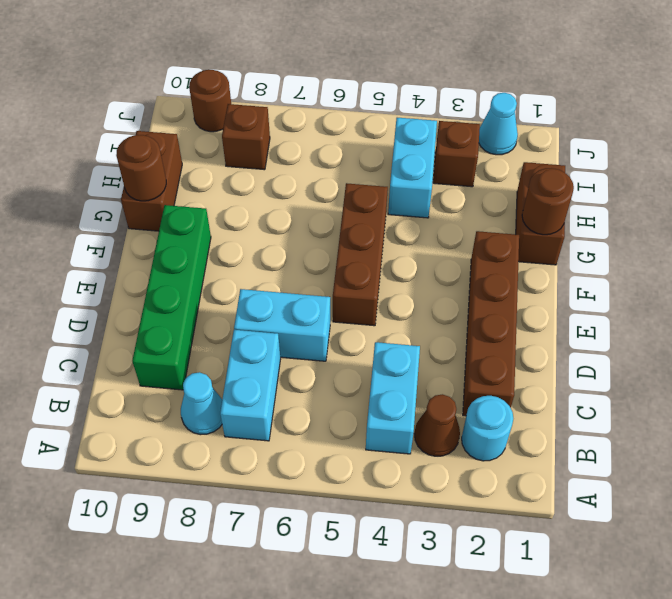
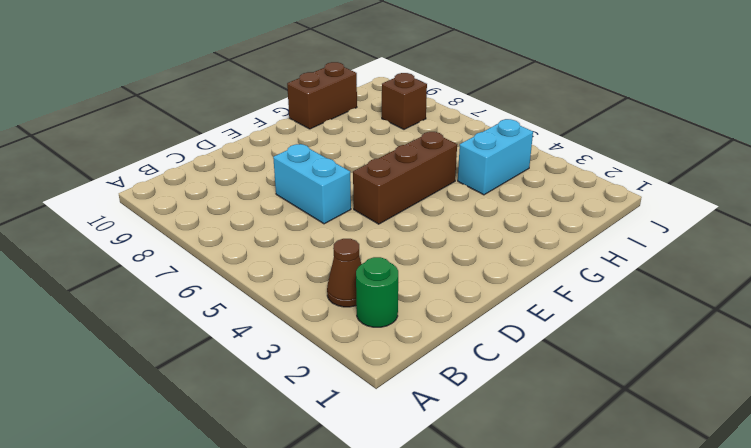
green round brick B2 level 1 -> cyan round brick B2 level 1
none -> cyan brick B4:C4 level 1
none -> cyan brick B7:C7 level 1
none -> cyan cone B8 level 1

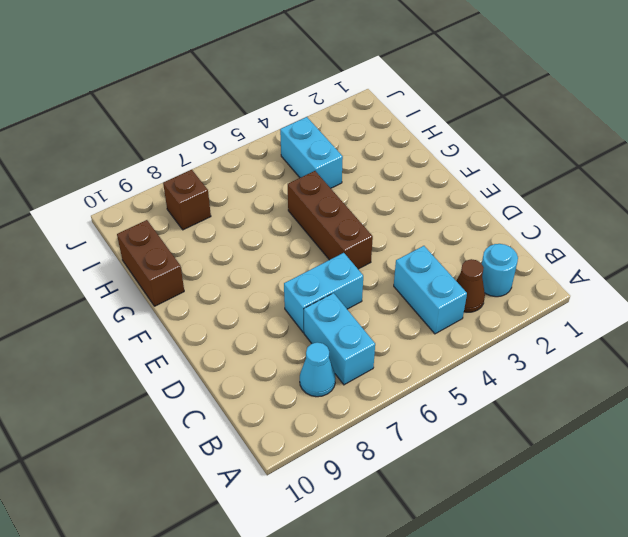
none -> brown brick C2:F2 level 1
none -> green brick C9:F9 level 1
none -> brown brick G1:H1 level 1

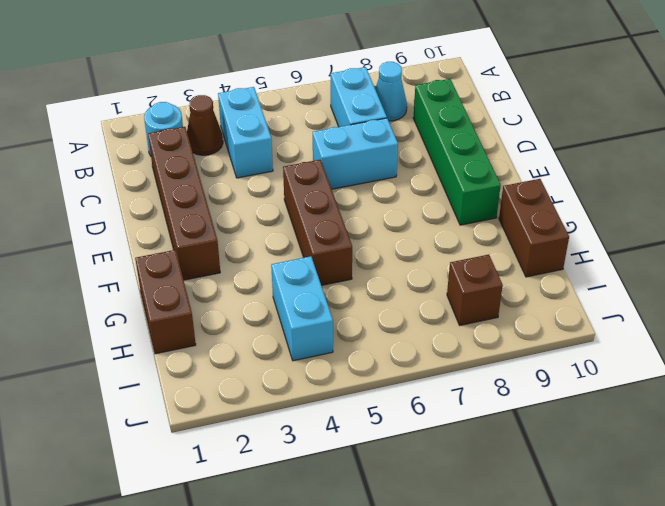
none -> brown brick I3 level 1
none -> cyan cone J2 level 1
none -> brown round brick J9 level 1

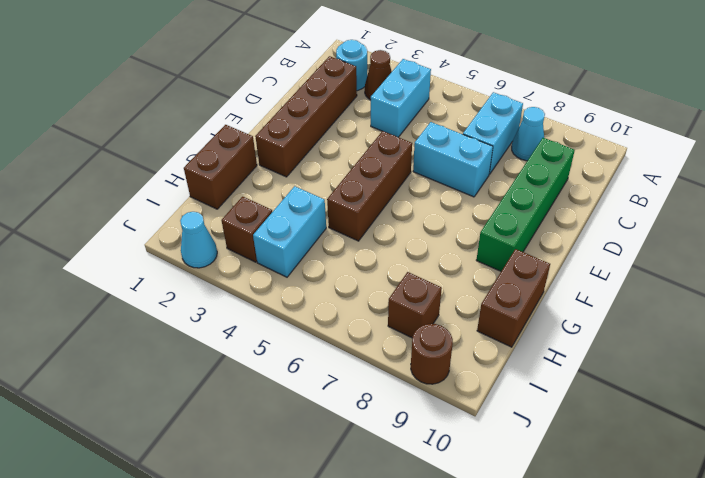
none -> brown round brick G1 level 2
none -> brown round brick G10 level 2

